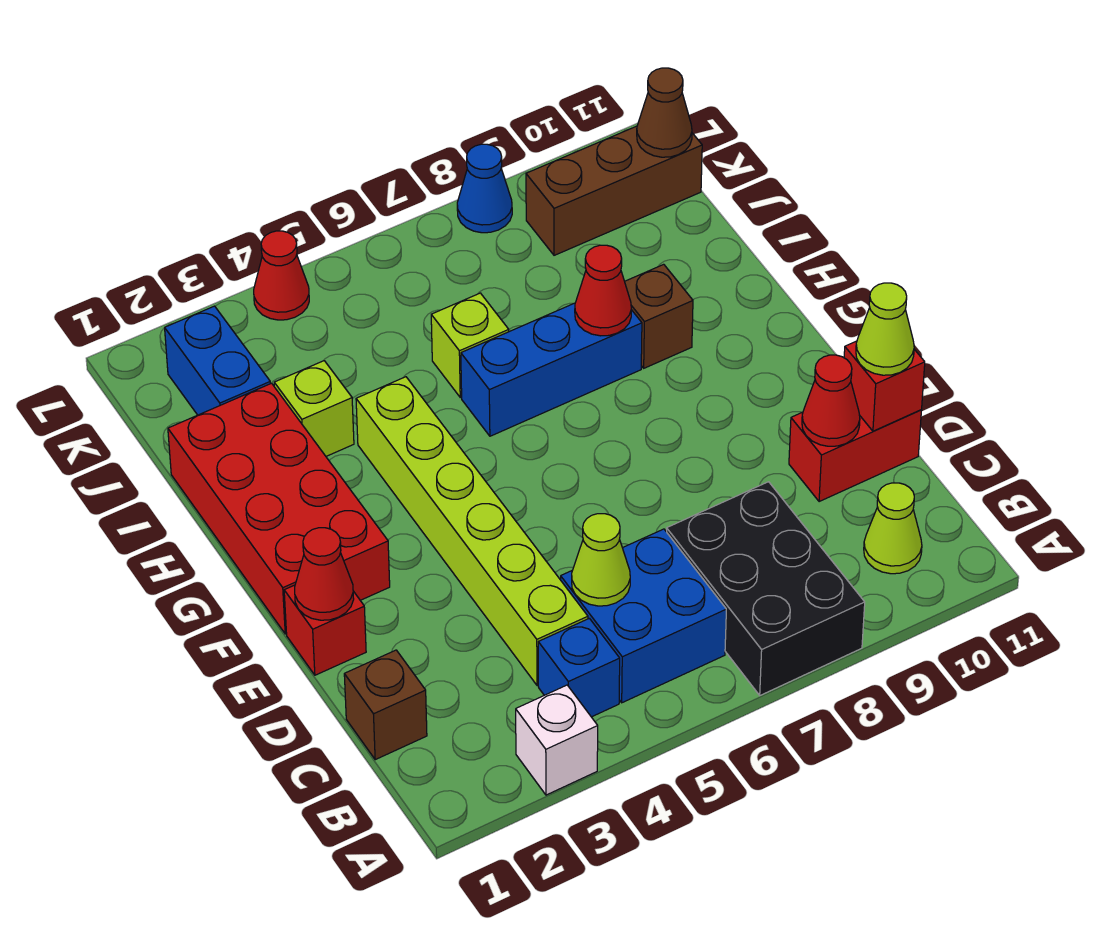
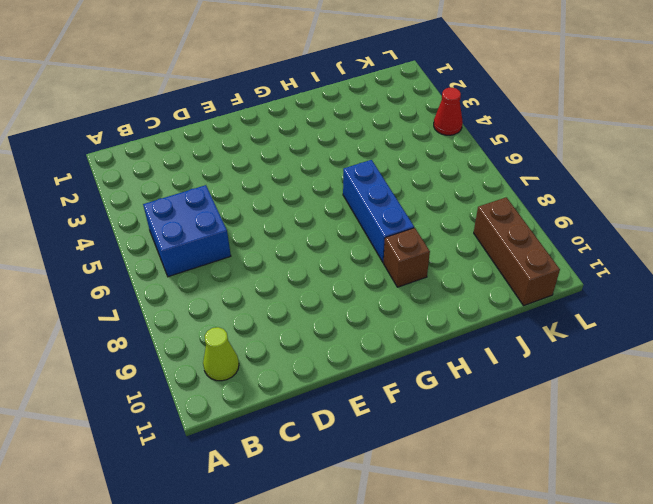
none -> white brick A3 level 1
none -> black brick A7:C8 level 1
none -> blue brick B4 level 1

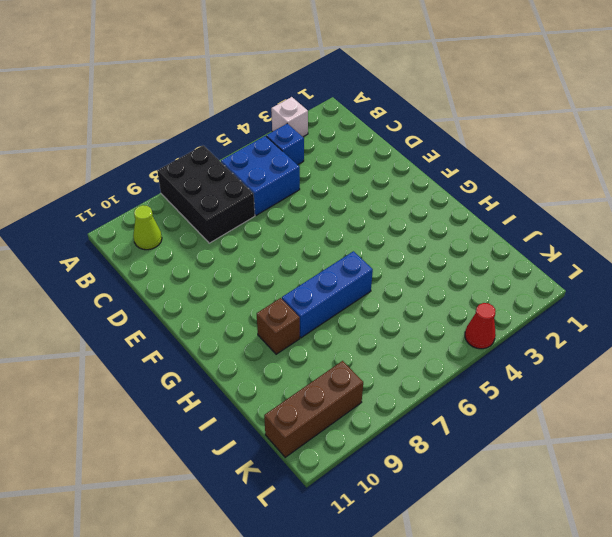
none -> brown brick C1 level 1
none -> lime brick C4:H4 level 1
none -> red brick D10:D11 level 1

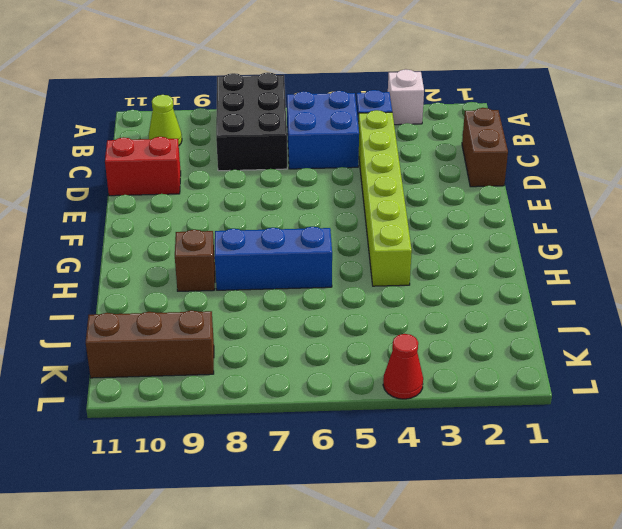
brown brick C1:D1 level 1 -> brown brick C1 level 1
none -> red brick E1 level 1
none -> red brick F1:I2 level 1
none -> lime brick I3 level 1

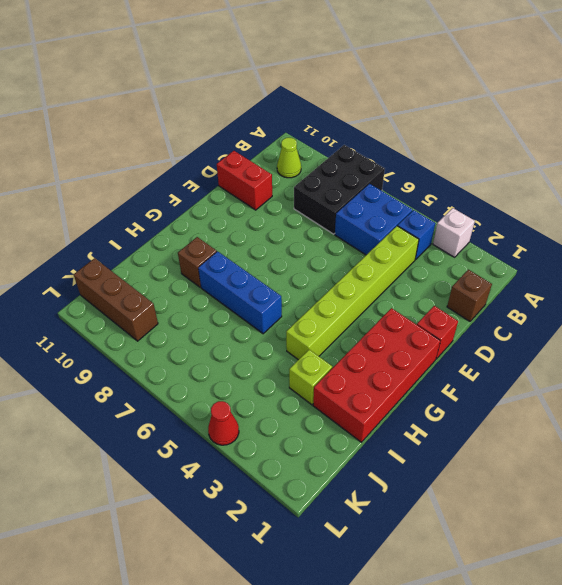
none -> lime brick I6 level 1
none -> blue brick J2:K2 level 1
none -> blue cone L8 level 1

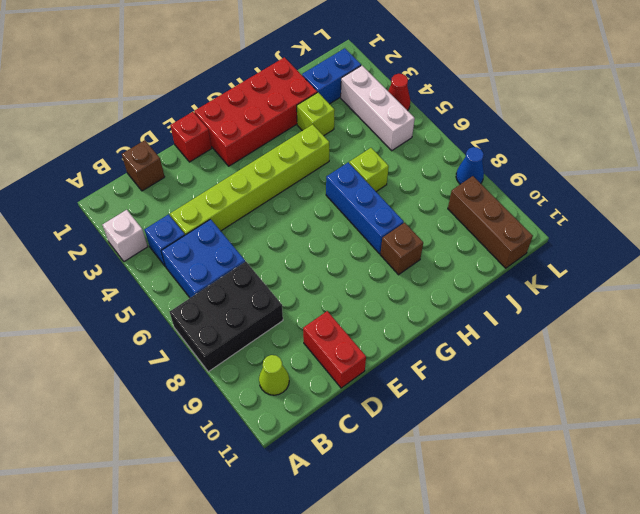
white brick K3:K5 level 1 -> none
none -> lime cone C5 level 2
none -> red cone D10 level 2
none -> red brick D11 level 2

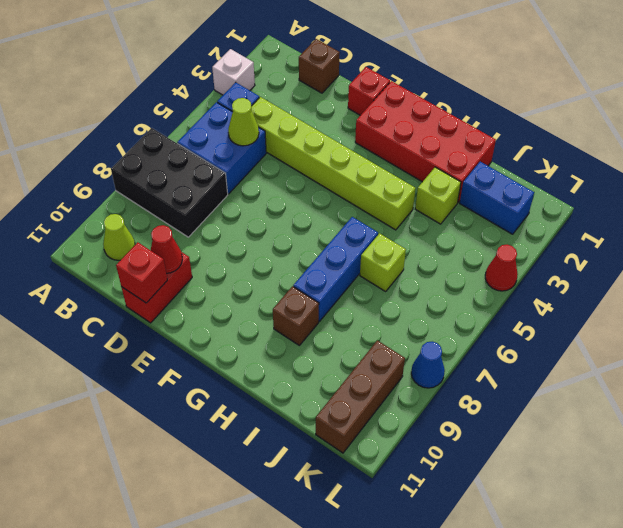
none -> red cone E1 level 2
none -> red cone H8 level 2
none -> brown cone K11 level 2

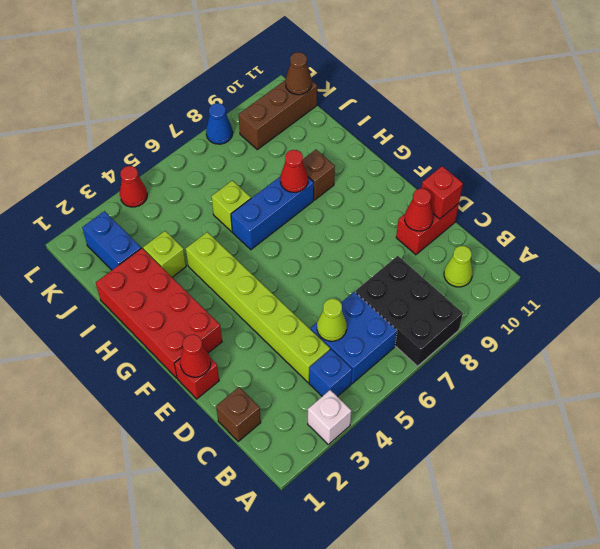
none -> lime cone D11 level 3

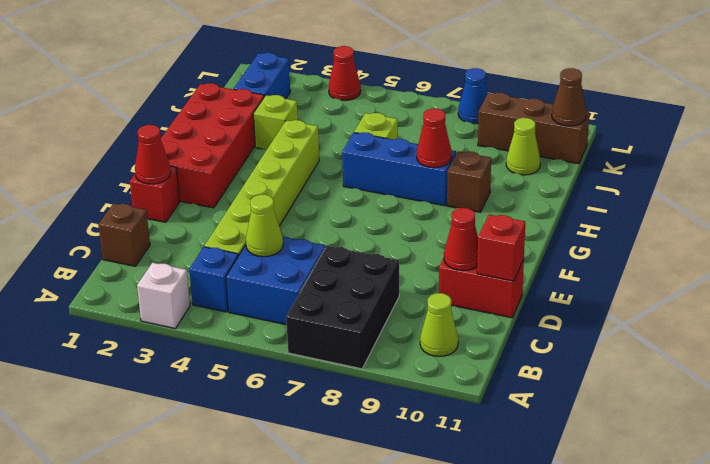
lime cone J10 level 1 -> lime cone D11 level 3

